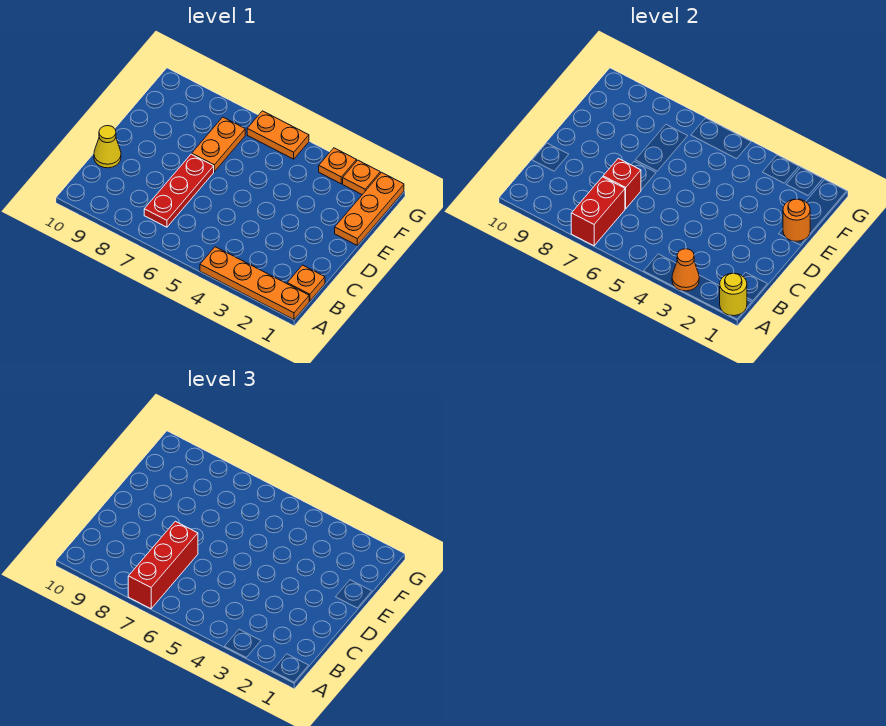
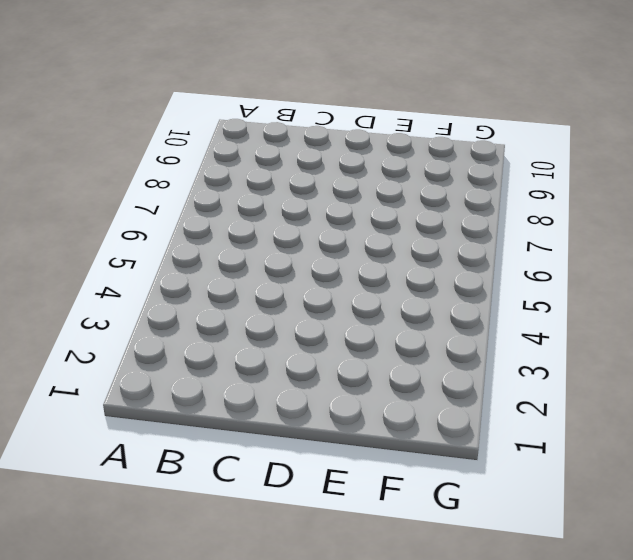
none -> orange plate A1:A4 level 1
none -> orange plate B1 level 1
none -> red plate B7:D7 level 1

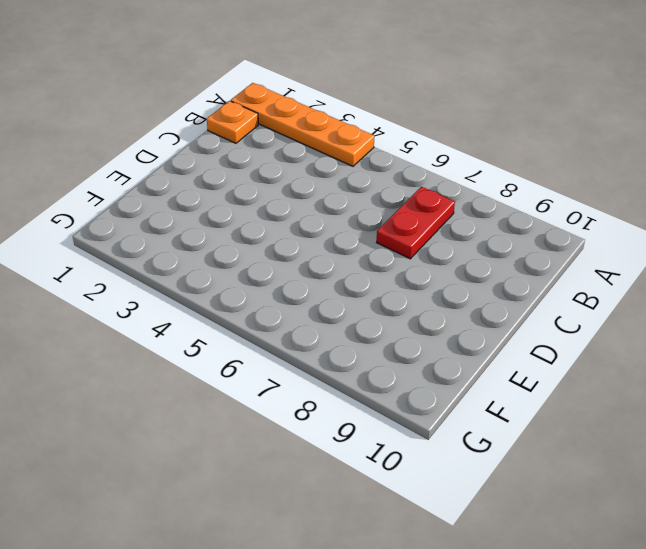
red plate B7:C7 level 1 -> red plate B7:D7 level 1
none -> yellow cone C10 level 1
none -> orange plate E1:G1 level 1
none -> orange plate E7:F7 level 1

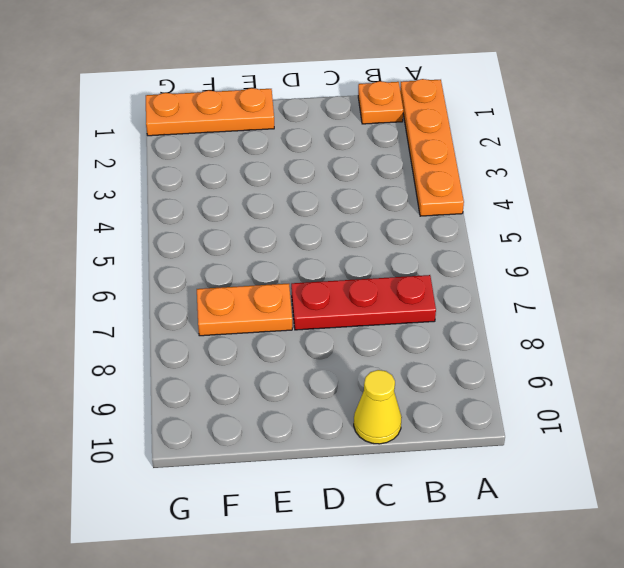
none -> orange plate G2 level 1
none -> orange plate G3 level 1
none -> orange plate G5:G6 level 1

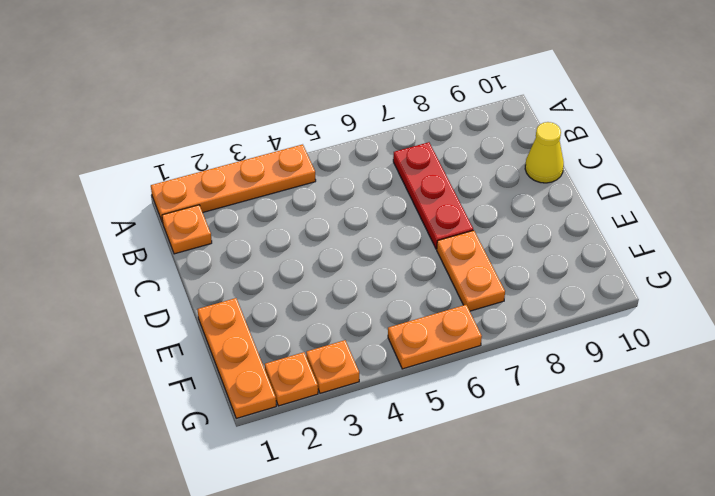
none -> yellow round brick A1 level 2
none -> orange cone A3 level 2
none -> red brick A7:B7 level 2

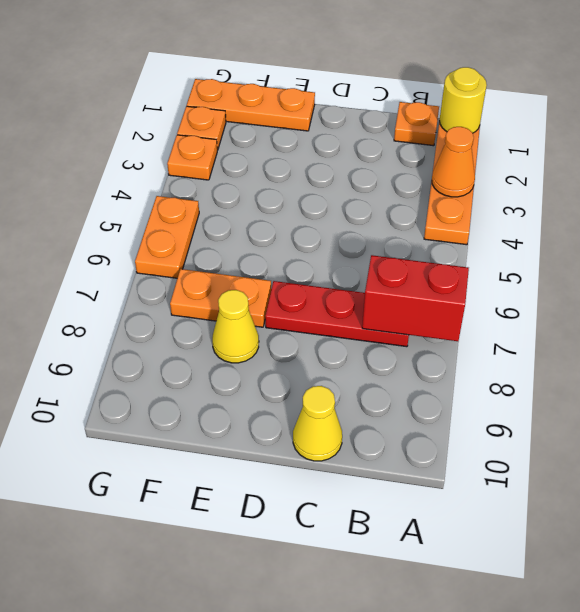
yellow cone E8 level 1 -> none
none -> red brick C7 level 2
none -> orange round brick E1 level 2
none -> red brick A7:C7 level 3

